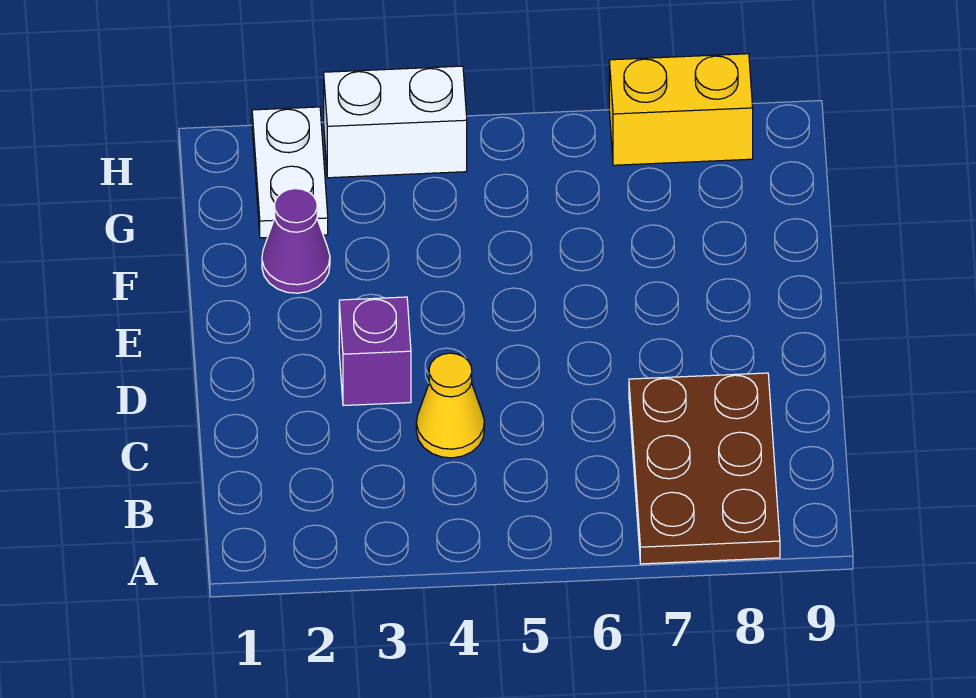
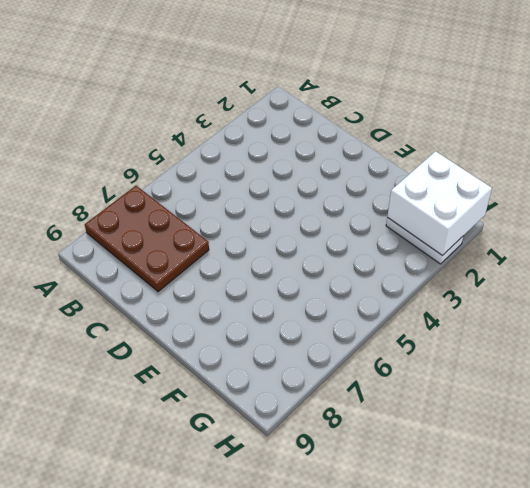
white brick G1:H2 level 2 -> none
none -> yellow cone C4 level 1
none -> purple brick D3 level 1

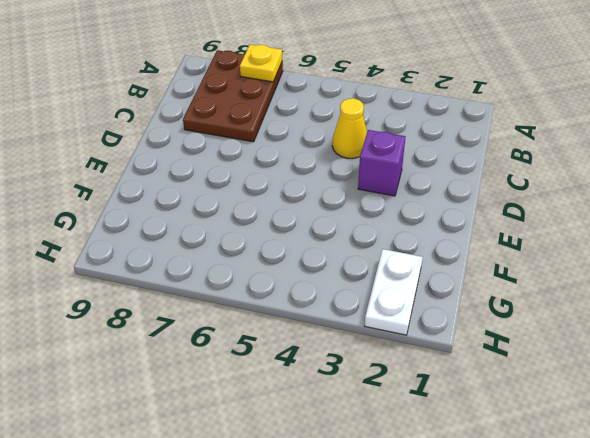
yellow plate A7 level 2 -> none
none -> purple cone F2 level 1
none -> white brick H3:H4 level 1

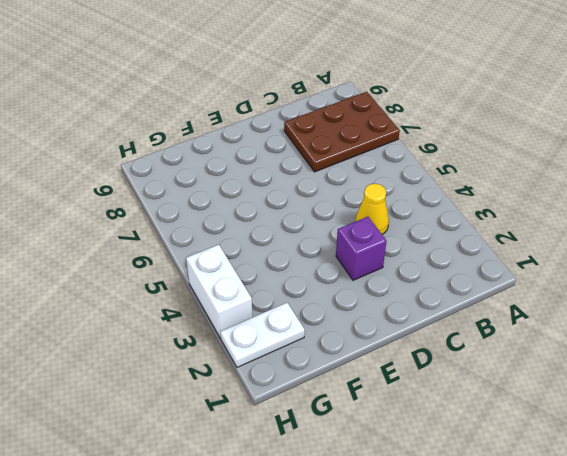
none -> purple cone F2 level 1
none -> yellow brick H7:H8 level 1

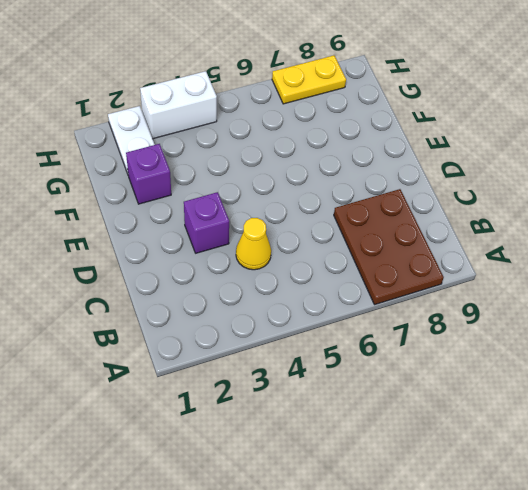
purple brick F2 level 1 -> purple cone F2 level 1
yellow plate H7:H8 level 1 -> yellow brick H7:H8 level 1

